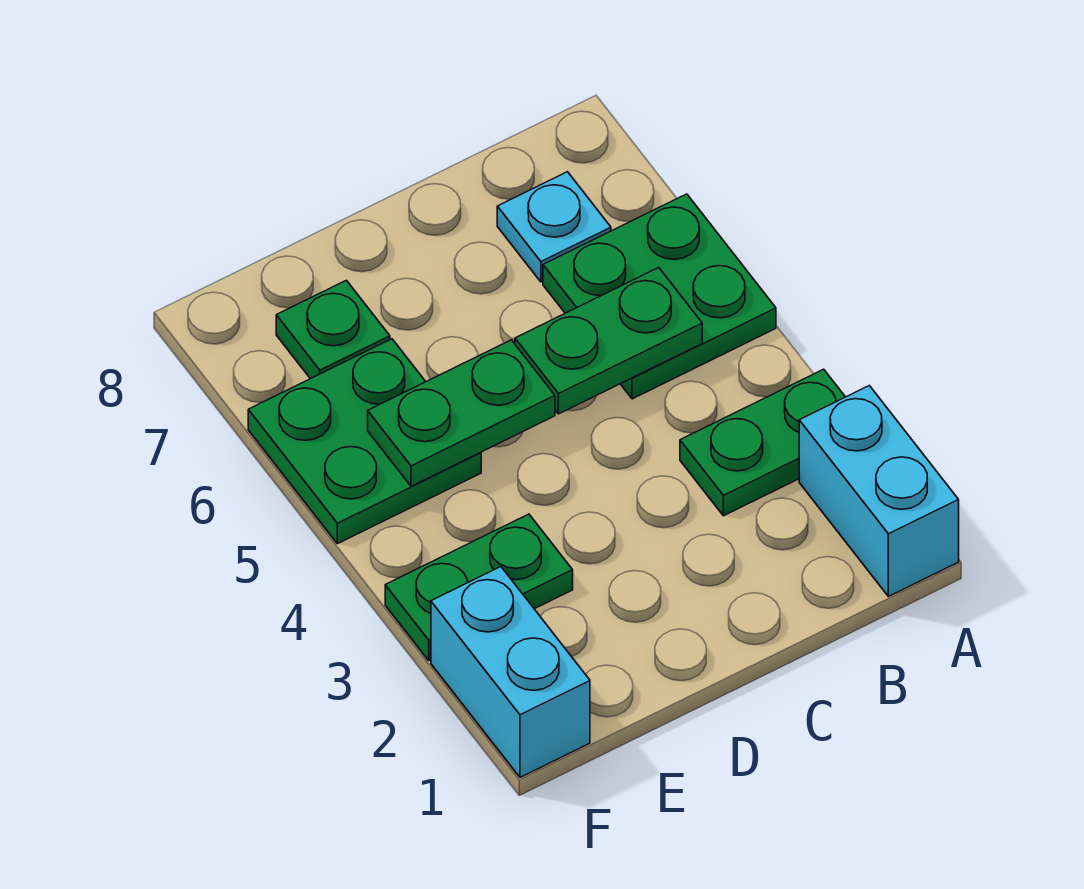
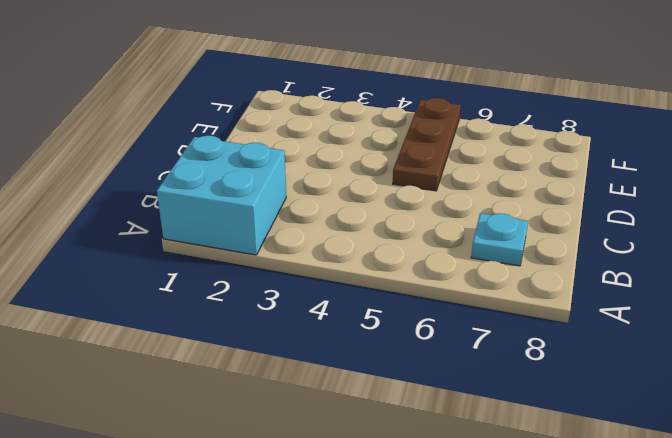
cyan brick A1:B2 level 1 -> cyan brick A1:A2 level 1
brown plate D5:F5 level 1 -> green plate E5:F6 level 1
none -> green plate A3:B3 level 1
none -> green plate A5:B6 level 1

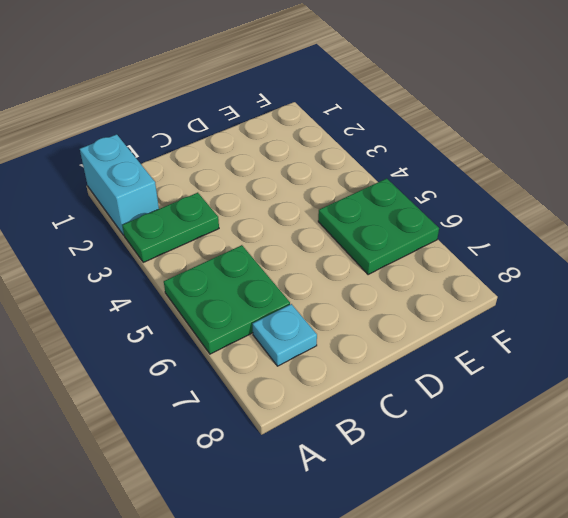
none -> green plate E3:F3 level 1
none -> green plate E7 level 1

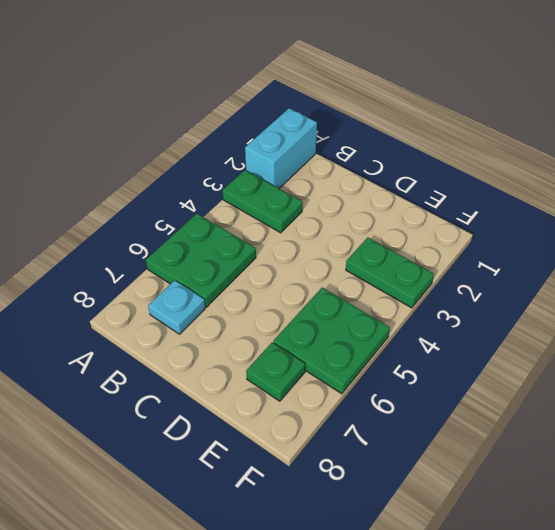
none -> cyan brick F1:F2 level 1
none -> green plate B5:C5 level 2

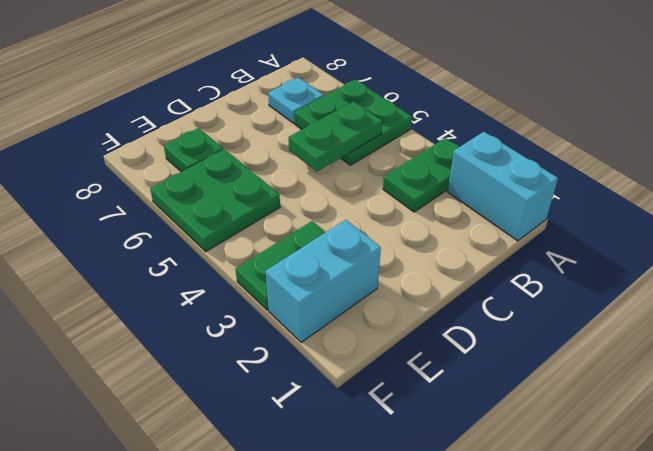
cyan brick E2:F2 level 1 -> cyan brick F1:F2 level 1
none -> green plate D5:E5 level 2

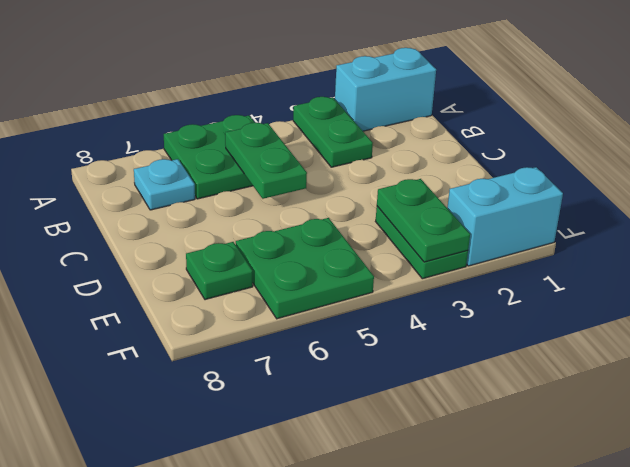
green plate E3:F3 level 2 -> green plate D5:E5 level 2

